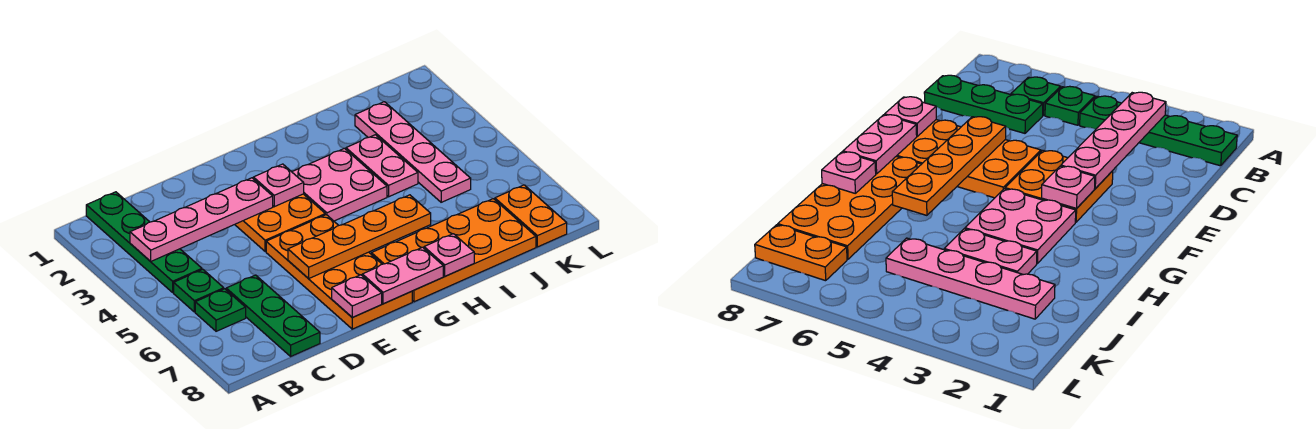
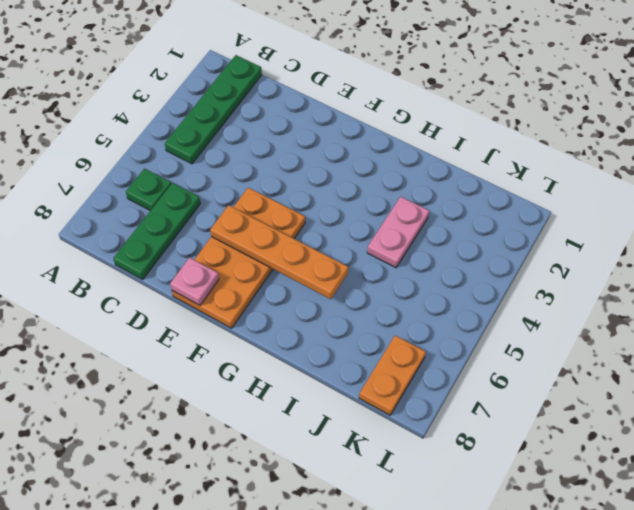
none -> green plate B5 level 1
none -> orange plate E3:F4 level 1
none -> pink plate G3:H4 level 1

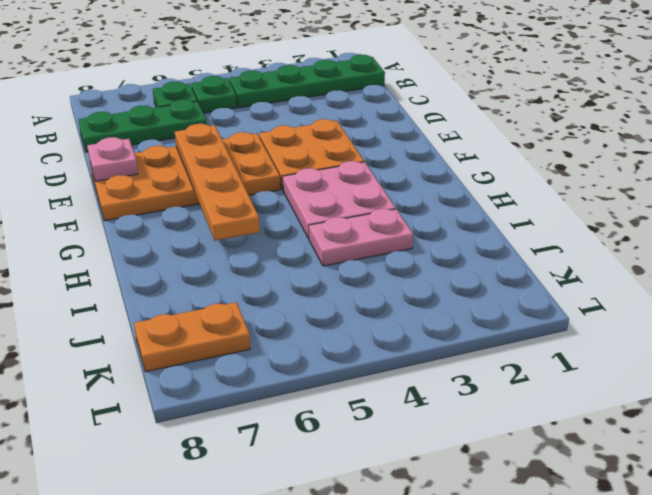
none -> orange plate G7:J8 level 1
none -> pink plate J2:J5 level 1
none -> pink plate B3:E3 level 2

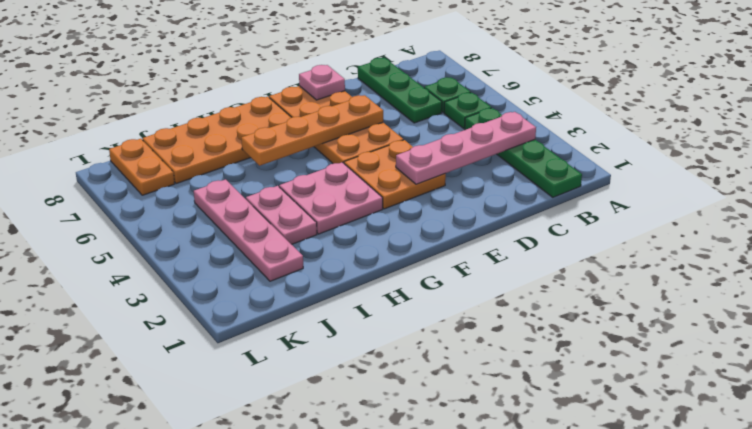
none -> pink plate F3 level 2
none -> pink plate F8:G8 level 2
none -> pink plate H8 level 2

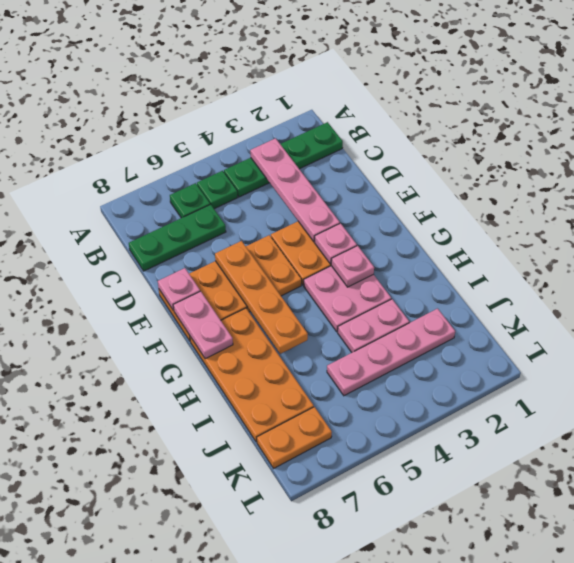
pink plate G3 level 2 -> pink plate H8 level 2

